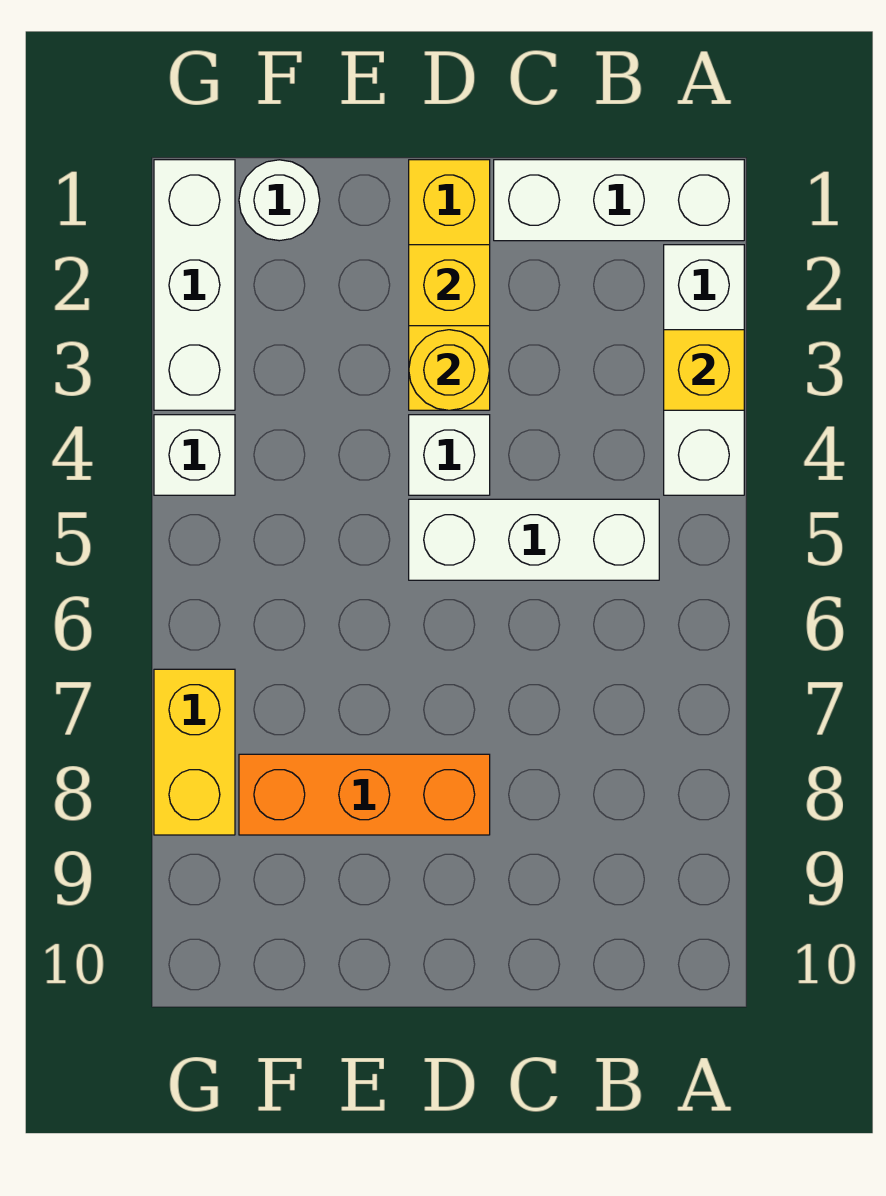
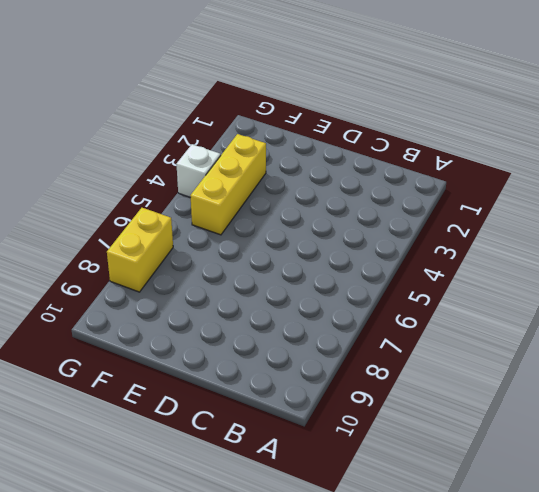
yellow brick F3:F5 level 1 -> yellow brick D1:D3 level 1
none -> white brick A1:C1 level 1
none -> white brick A2:A4 level 1
none -> white brick B5:D5 level 1

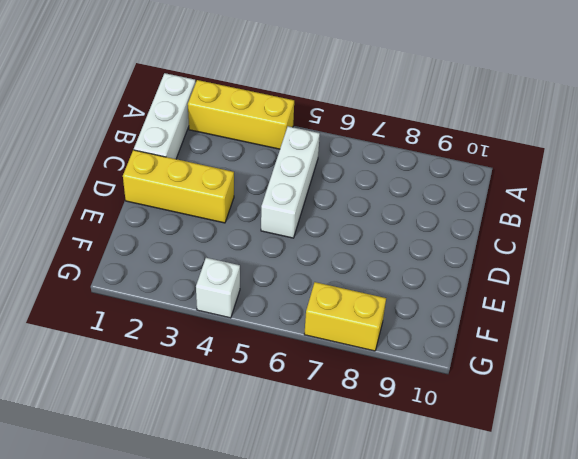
yellow brick A2:A4 level 1 -> white brick A2:A4 level 1
none -> white brick D4 level 1
none -> orange brick D8:F8 level 1
none -> white round brick F1 level 1

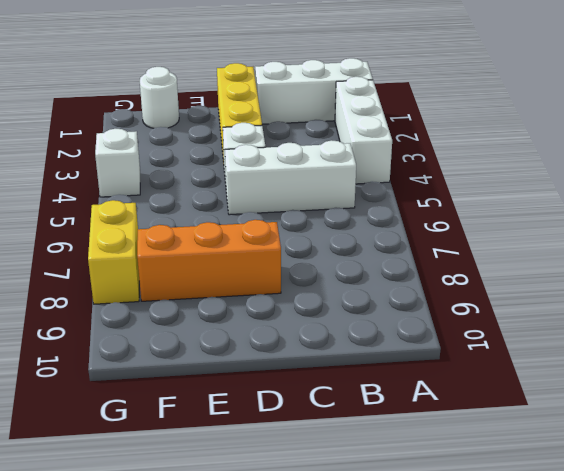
none -> white brick G1:G3 level 1
none -> yellow brick A3 level 2
none -> yellow brick D2 level 2

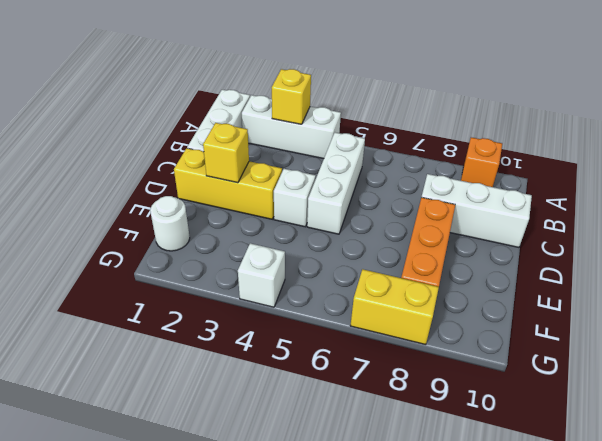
orange brick A9 level 1 -> none
white brick C8:C10 level 1 -> white brick G1:G3 level 1
none -> yellow round brick D3 level 2

